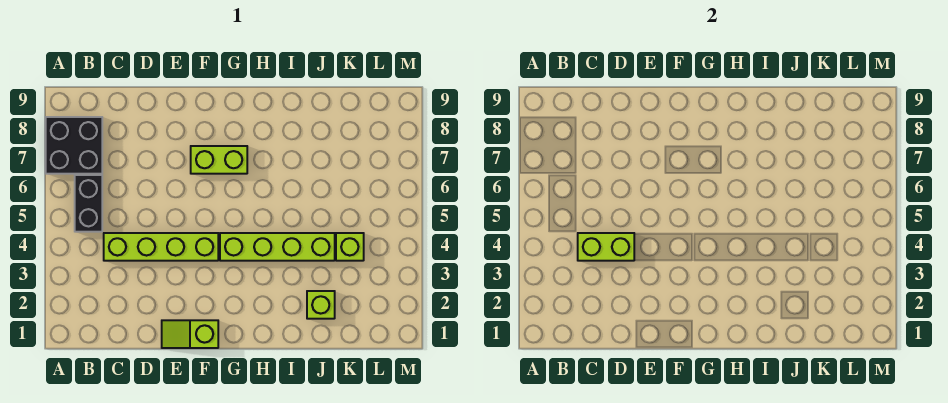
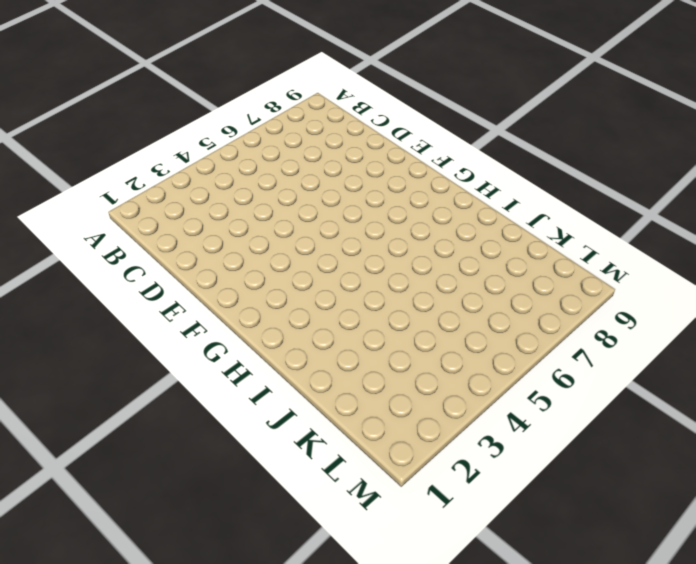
none -> black brick A7:B8 level 1
none -> black brick B5:B6 level 1

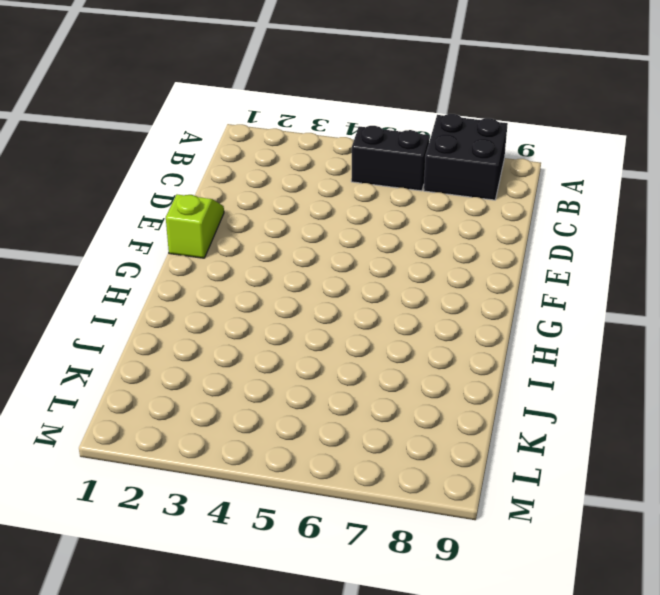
none -> lime brick C4:F4 level 1
none -> lime brick F7:G7 level 1

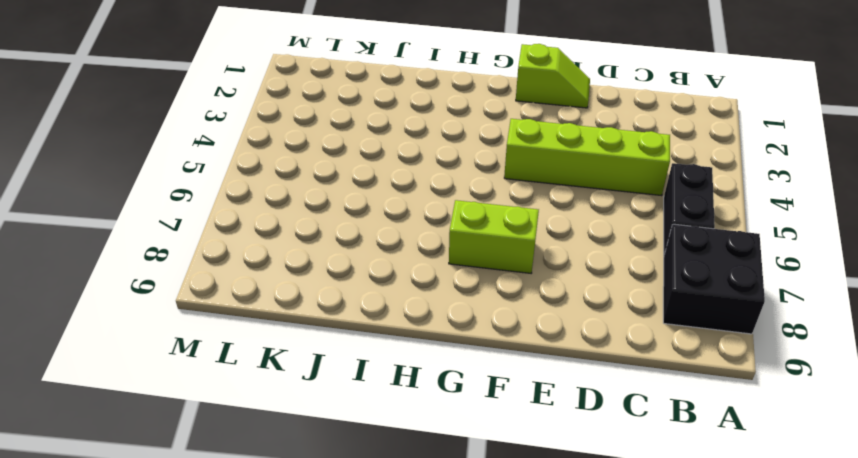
none -> lime brick G4:J4 level 1
none -> lime brick J2 level 1

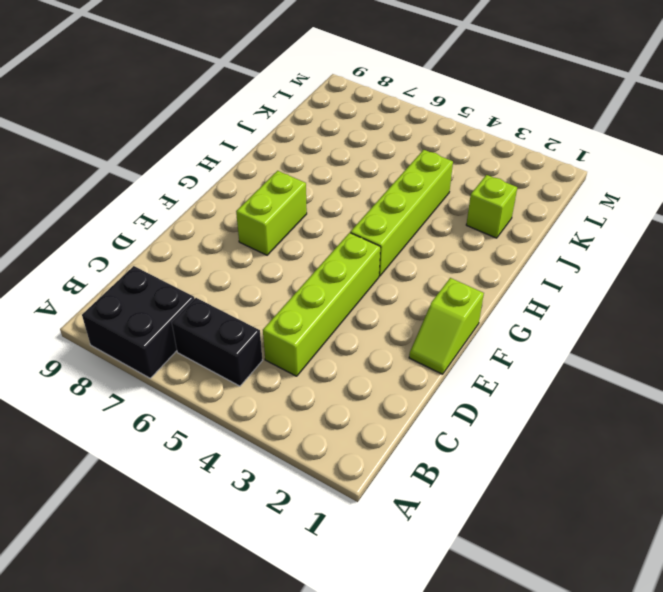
none -> lime brick K4 level 1
none -> lime brick C4:D4 level 2

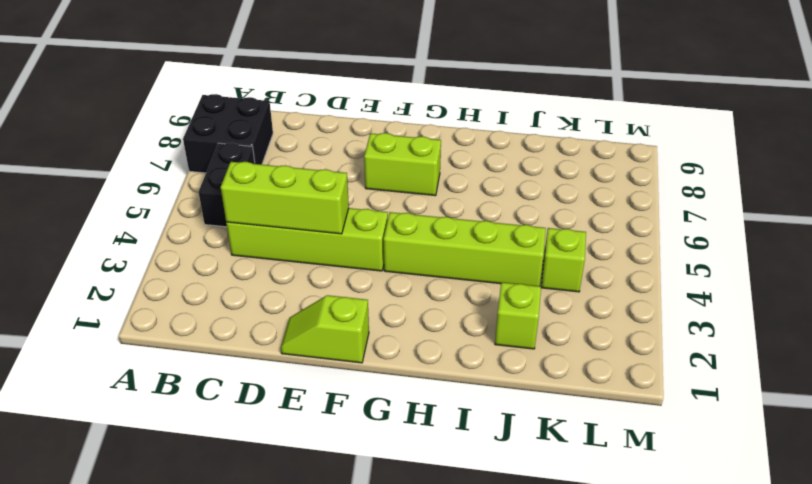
lime brick C4:E4 level 2 -> lime brick C4:D4 level 2

